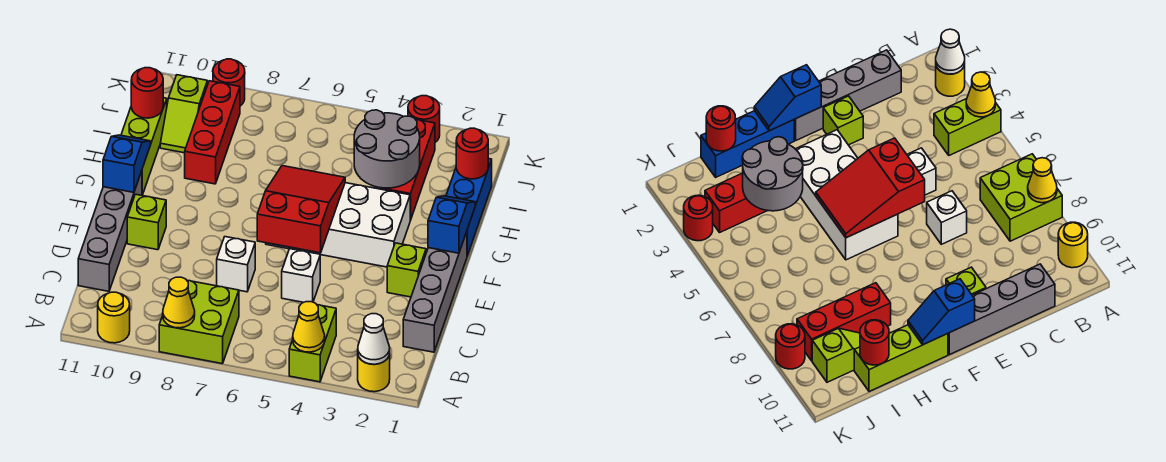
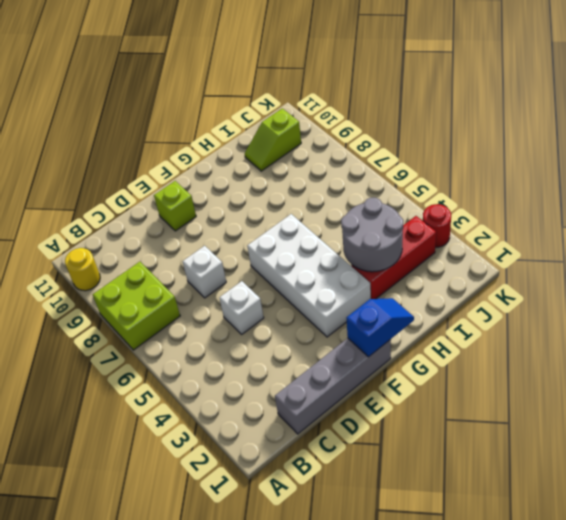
none -> yellow round brick A2 level 1
none -> lime brick A4:B4 level 1
none -> grey brick C11:F11 level 1

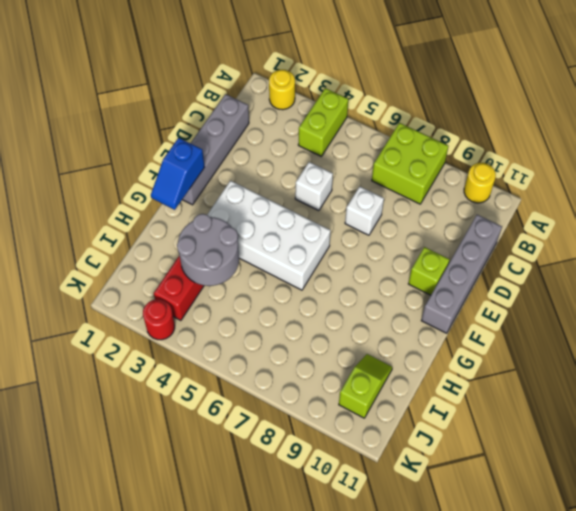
none -> lime brick E2 level 1
none -> blue brick G1:I1 level 1
none -> lime brick G11:I11 level 1

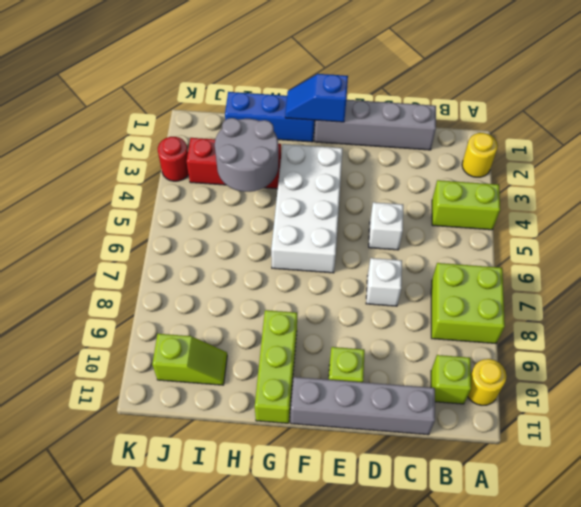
lime brick B10 level 1 -> lime brick E2 level 1
lime brick G9:G11 level 1 -> lime brick G11:I11 level 1
none -> red brick H9:J9 level 1
none -> red round brick K9 level 1
none -> white cone A2 level 2

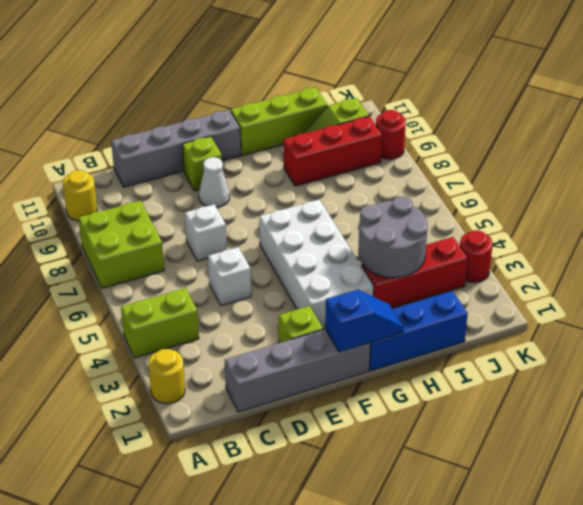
white cone E9 level 1 -> white cone A2 level 2
none -> yellow cone A4 level 2
none -> yellow cone A8 level 2
none -> red slope E5:G6 level 2 top E

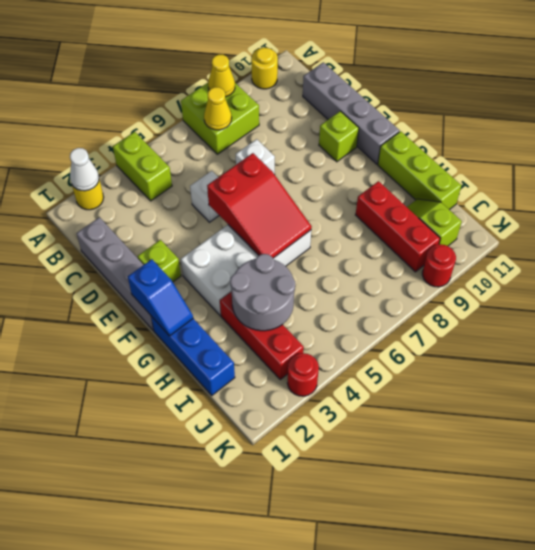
yellow cone B7 level 2 -> yellow cone A4 level 2
none -> blue slope F11:G11 level 2 top F
none -> red round brick I1 level 2
none -> red round brick I11 level 2

